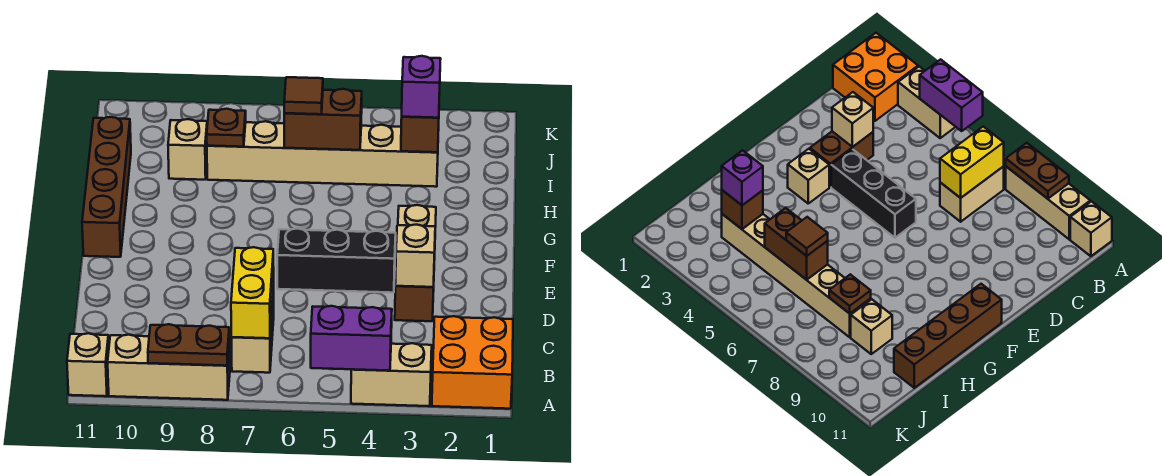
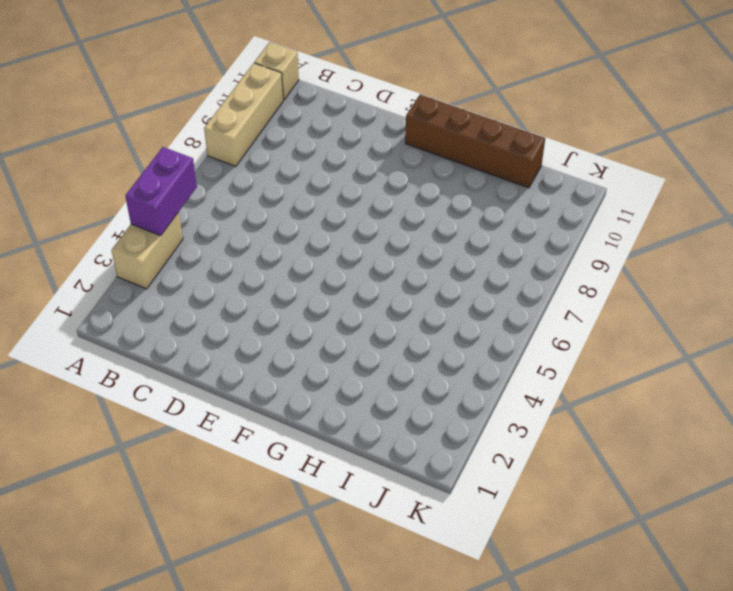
none -> orange brick A1:B2 level 1
none -> tan brick B7:C7 level 1
none -> brown brick D3:E3 level 1

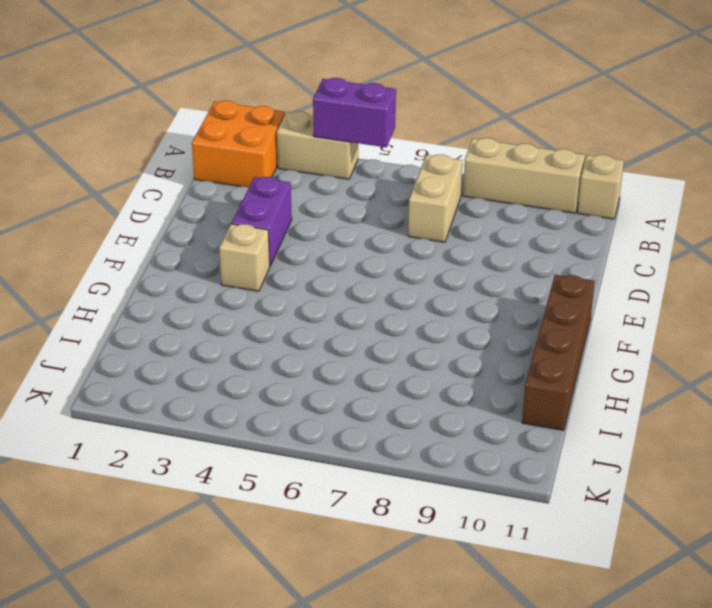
purple brick D3:E3 level 1 -> brown brick D3:E3 level 1
none -> black brick E4:E6 level 1
none -> tan brick I3:I8 level 1
none -> tan brick I9 level 1

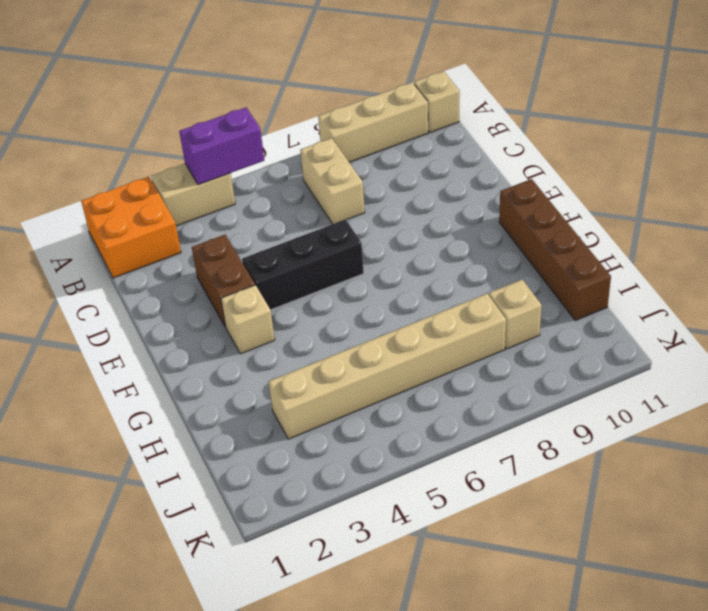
none -> brown plate A8:A9 level 2
none -> yellow brick B7:C7 level 2
none -> tan brick D3 level 2

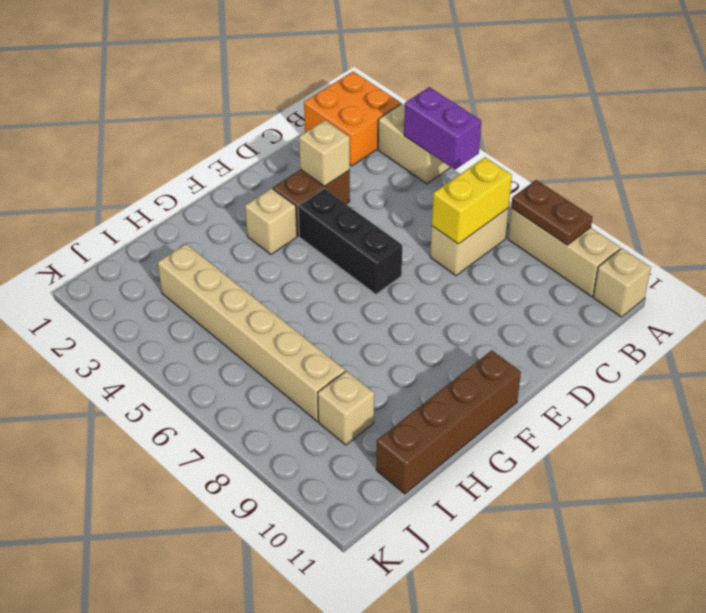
none -> brown brick I3 level 2
none -> brown brick I5:I6 level 2
none -> brown plate I8 level 2

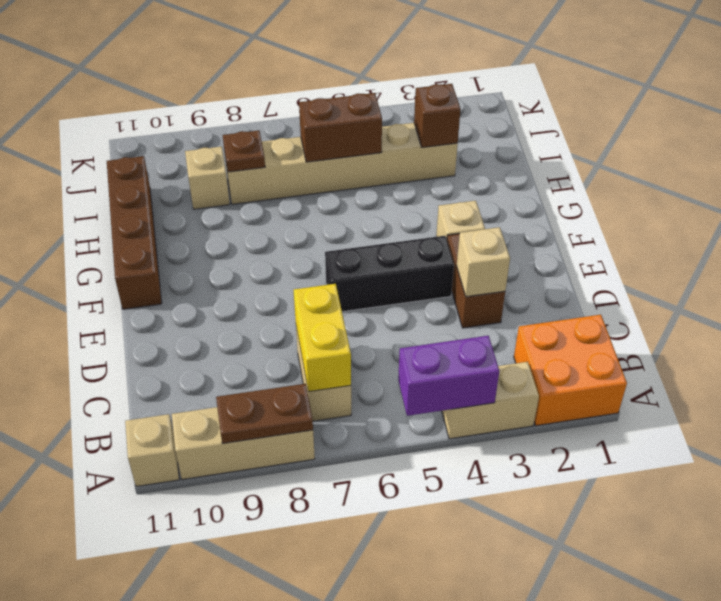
none -> purple brick I3 level 3
none -> brown tile I6 level 3

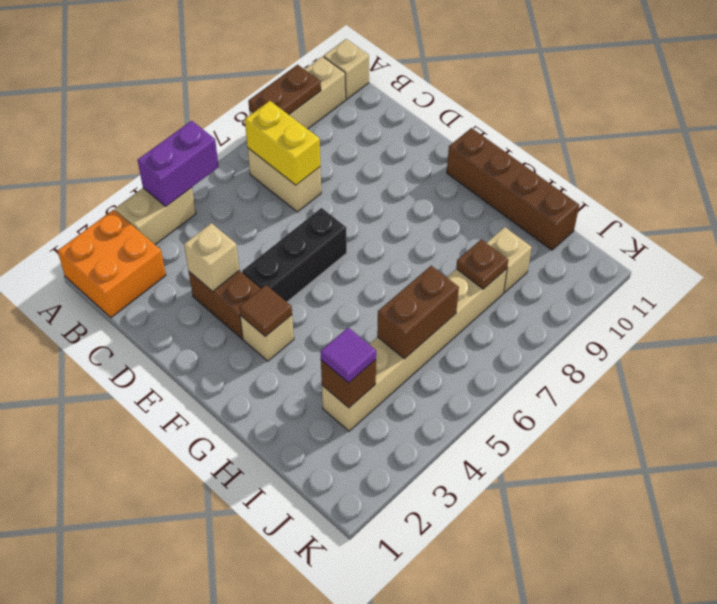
brown tile F3 level 2 -> brown tile I6 level 3
purple tile I3 level 3 -> purple brick I3 level 3

